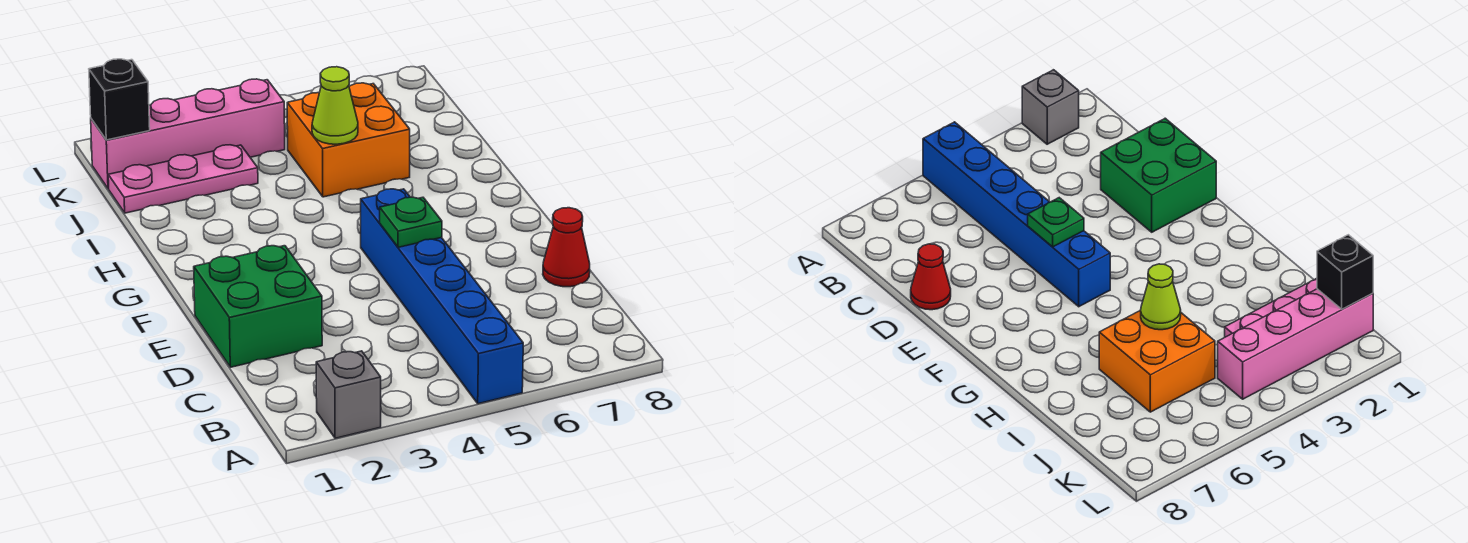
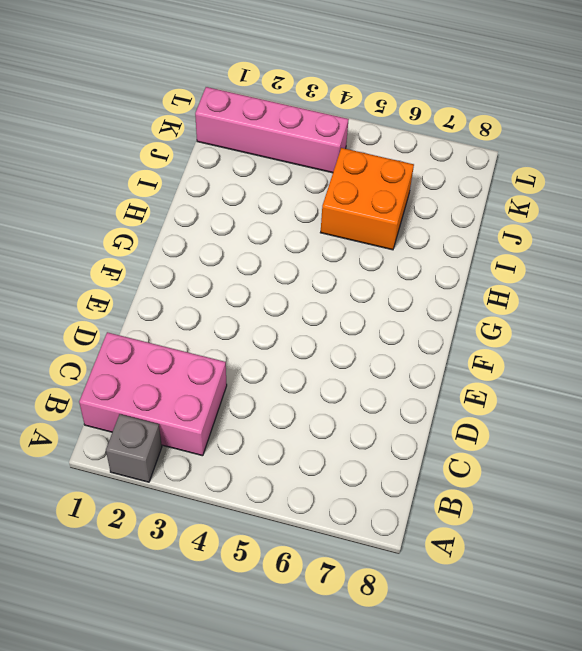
pink brick B1:C3 level 1 -> none
none -> blue brick A5:F5 level 1
none -> green brick D1:E2 level 1

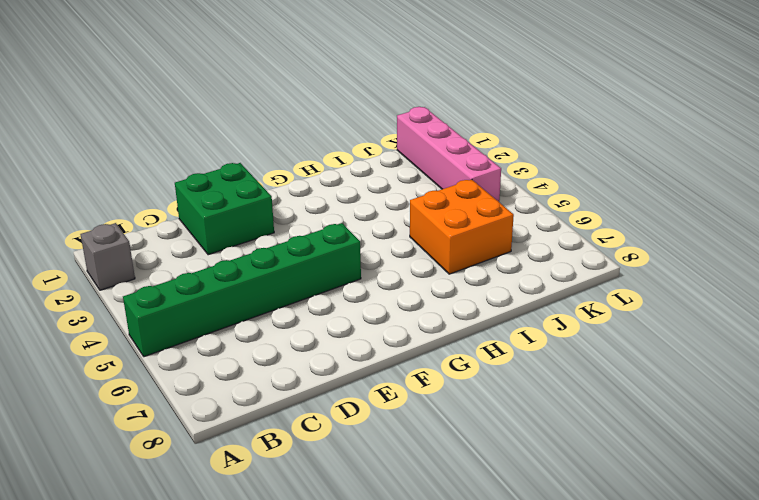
green brick A5:F5 level 1 -> blue brick A5:F5 level 1
none -> red cone D8 level 1
none -> pink plate J1:J3 level 1

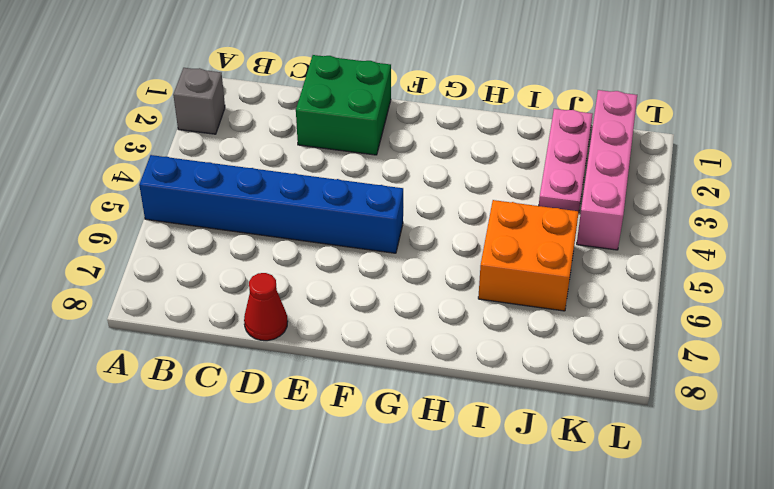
none -> green plate E5 level 2
none -> lime cone I5 level 2

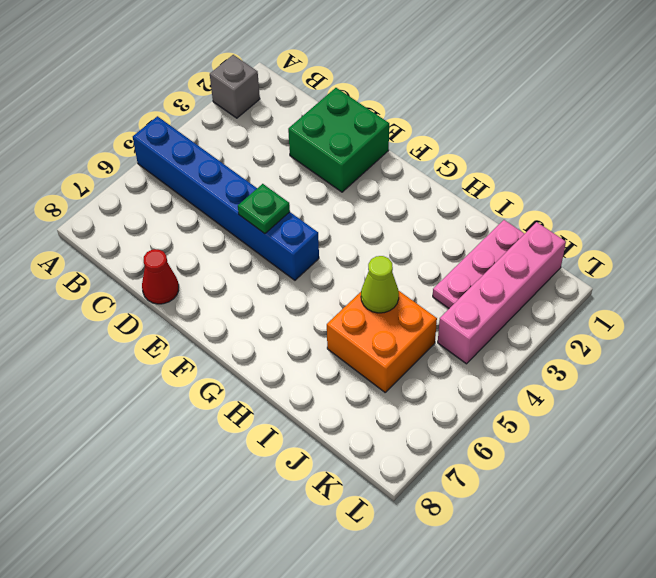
none -> black brick K1 level 2

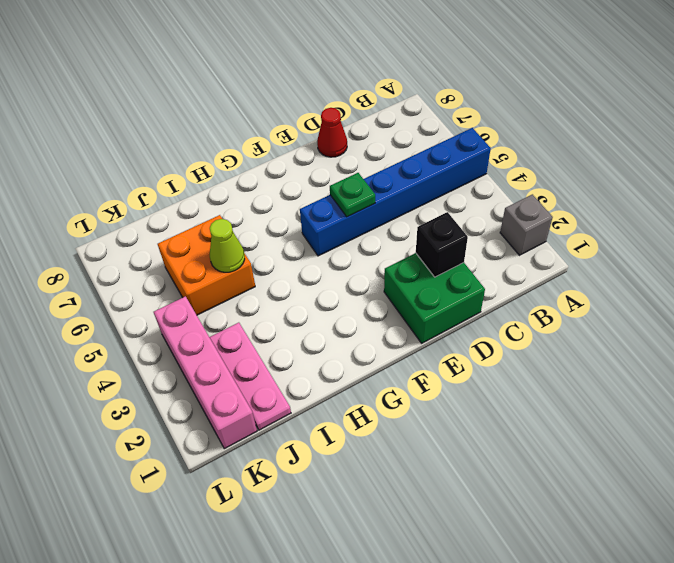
black brick D2 level 2 -> black brick K1 level 2

